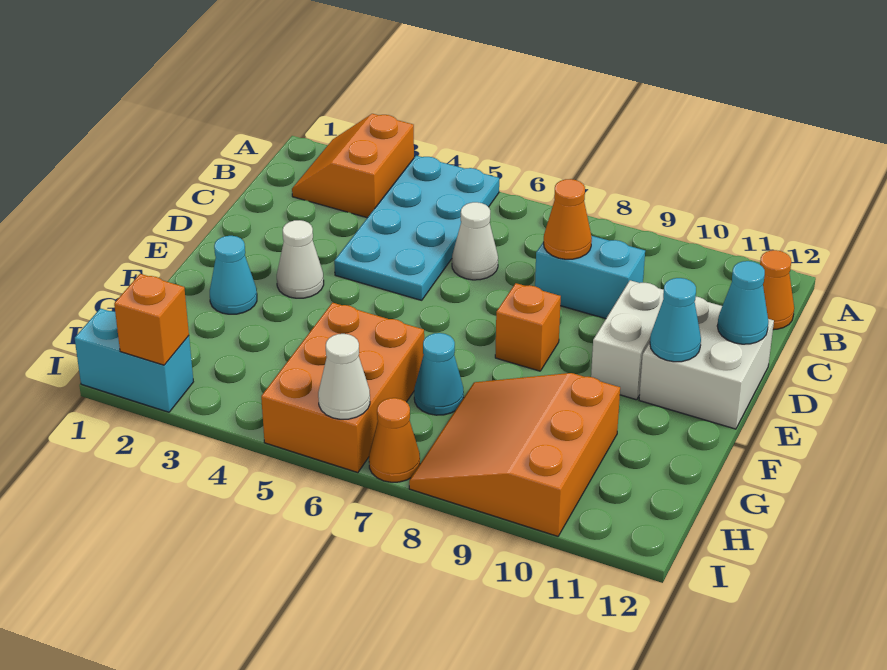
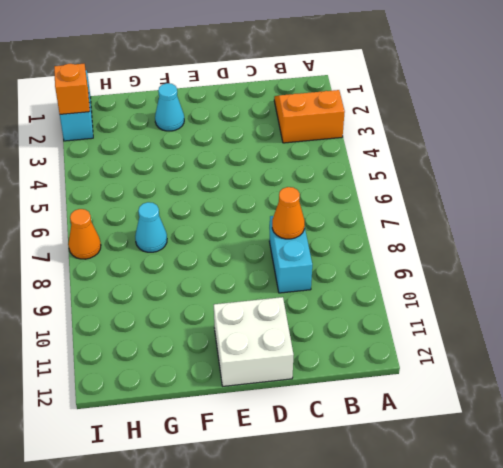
none -> cyan plate A4:D5 level 1
none -> orange cone B12 level 1
none -> white cone C6 level 1

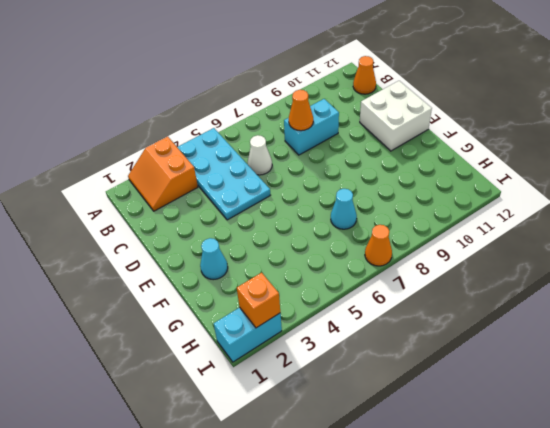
none -> white brick D10:E10 level 1
none -> white cone E3 level 1
none -> orange brick E8 level 1

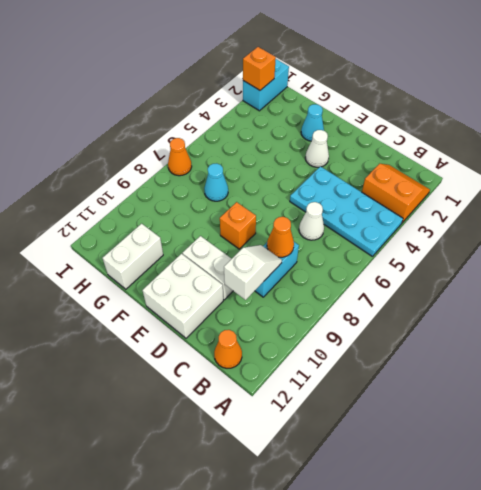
white slope C9:C10 level 2 top 10 -> none
white brick G11:G12 level 1 -> none
none -> orange brick G5:I6 level 1
none -> orange slope G8:I10 level 1 top 10
none -> cyan cone D12 level 2

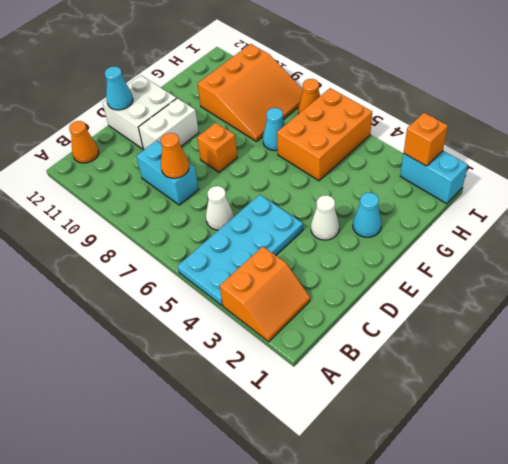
none -> cyan cone E11 level 2
none -> white cone I6 level 2

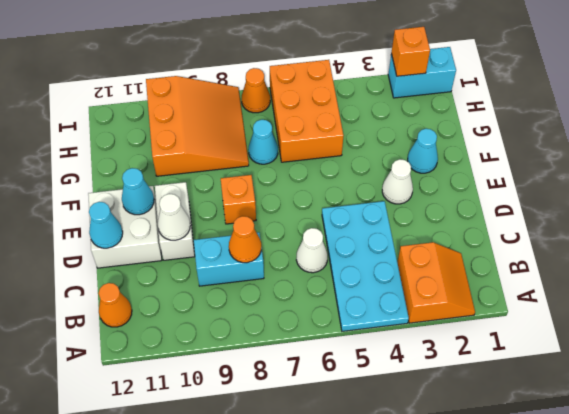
white cone D10 level 2 -> white cone I6 level 2

